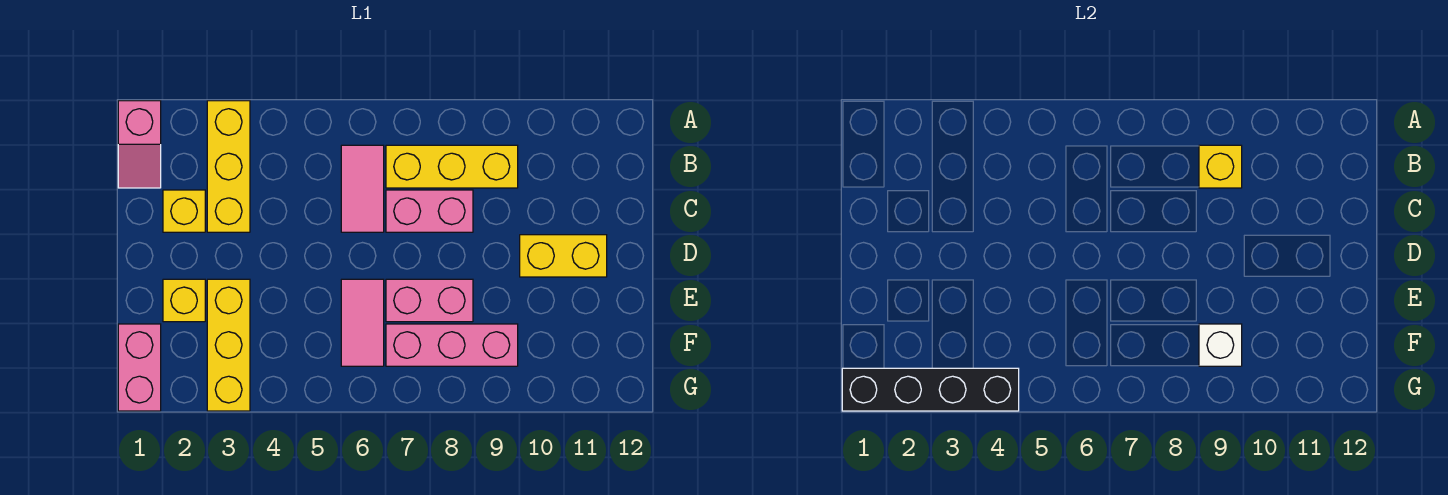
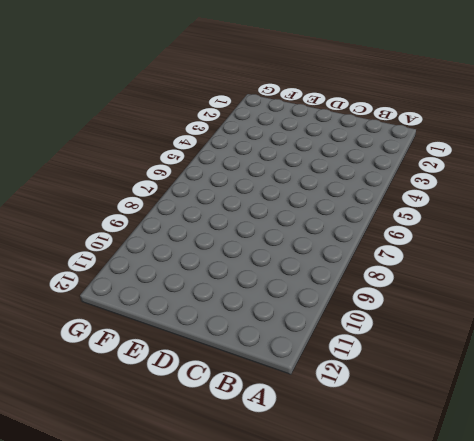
none -> pink slope A1:B1 level 1 top A
none -> yellow brick A3:C3 level 1
none -> pink tile B6:C6 level 1

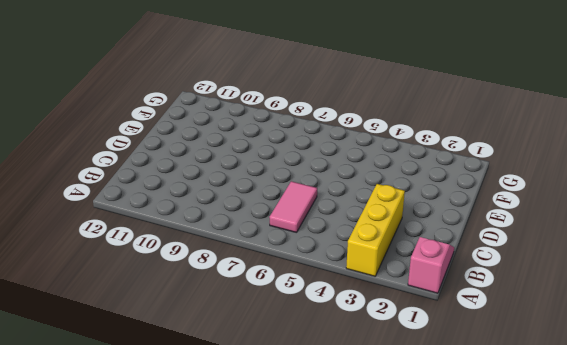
none -> yellow brick B7:B9 level 1
none -> yellow brick C2 level 1
none -> pink brick C7:C8 level 1

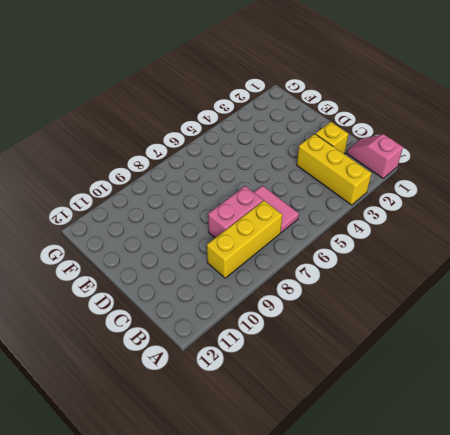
none -> yellow brick D10:D11 level 1
none -> yellow brick E2 level 1
none -> yellow brick E3:G3 level 1

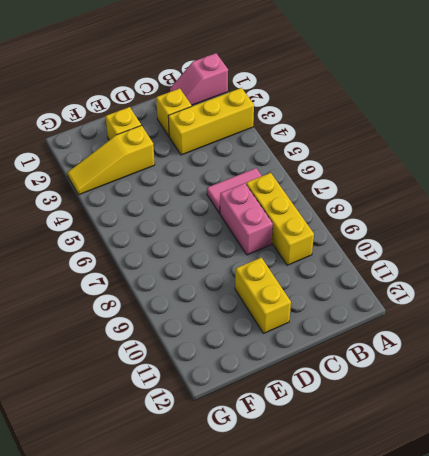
yellow slope E3:G3 level 1 top E -> yellow brick E3:G3 level 1
none -> pink tile E6:F6 level 1
none -> pink brick E7:E8 level 1
none -> pink brick F1:G1 level 1

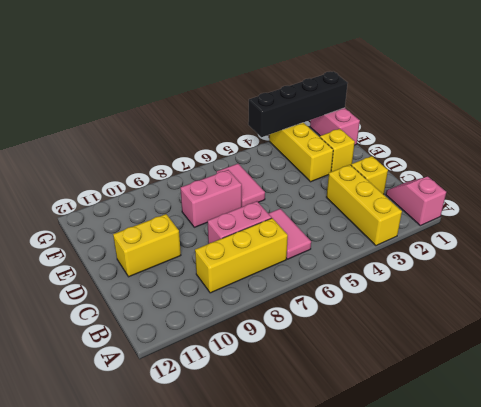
none -> pink brick F7:F9 level 1
none -> yellow brick B9 level 2
none -> white brick F9 level 2

